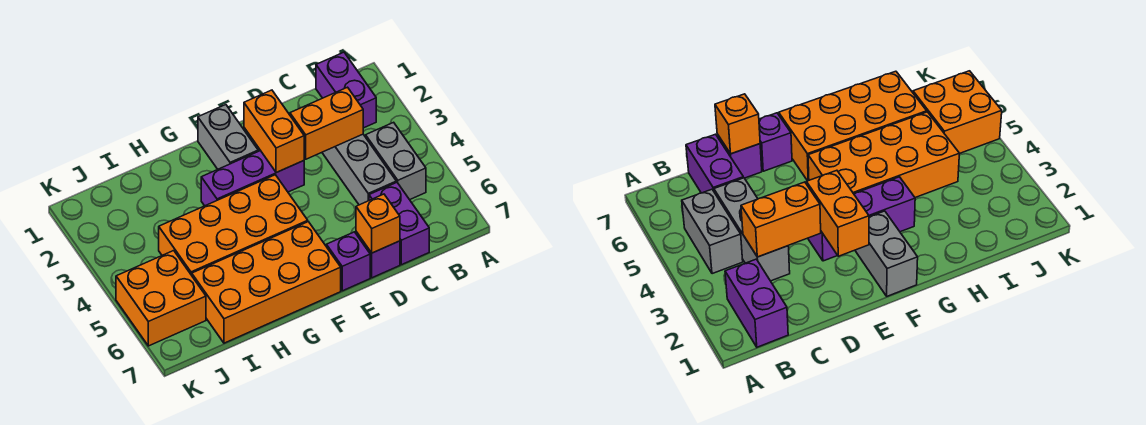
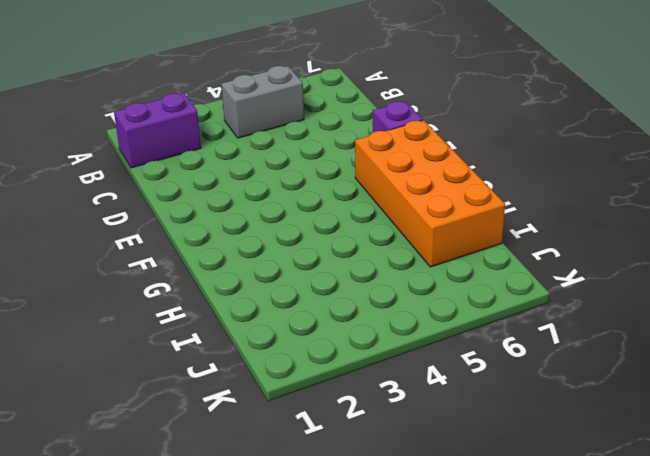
none -> grey brick C3:C5 level 1
none -> purple brick C6:C7 level 1
none -> purple brick D7 level 1

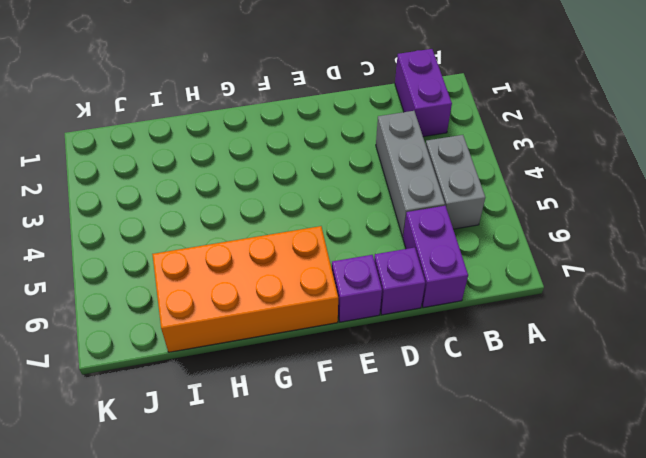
none -> purple brick E3:G3 level 1
none -> grey brick F1:F2 level 1
none -> orange brick F4:I5 level 1

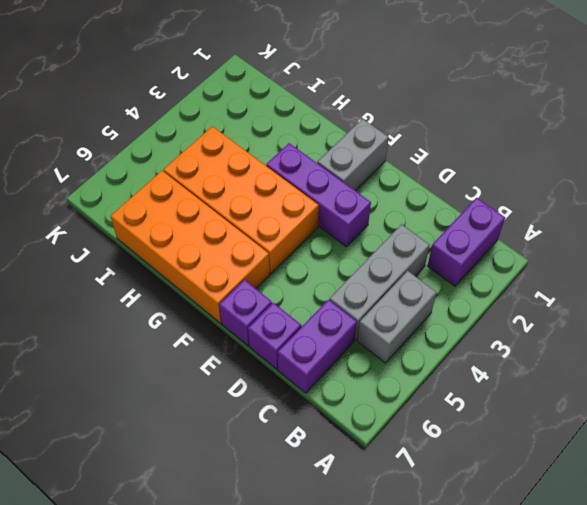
none -> orange brick J5:K6 level 1
none -> orange brick C3:D3 level 2
none -> orange brick D7 level 2

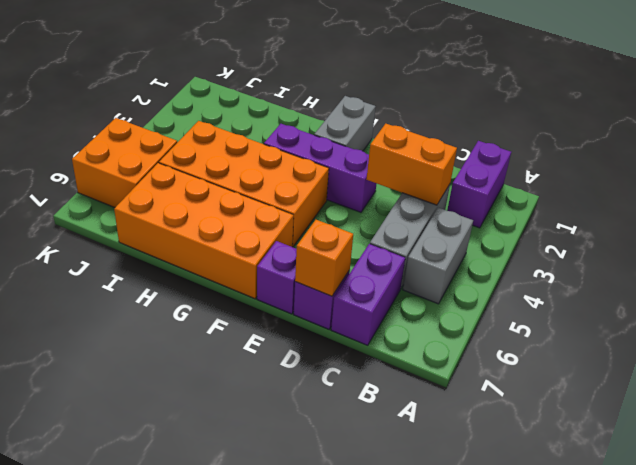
none -> orange brick E2:E3 level 2

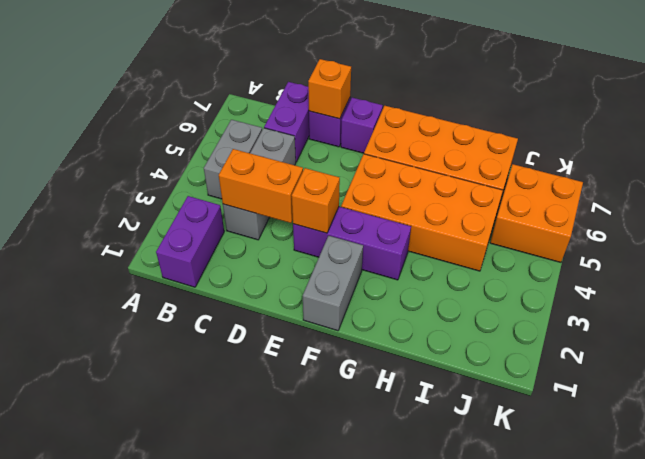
orange brick E3 level 2 -> orange brick E2:E3 level 2

